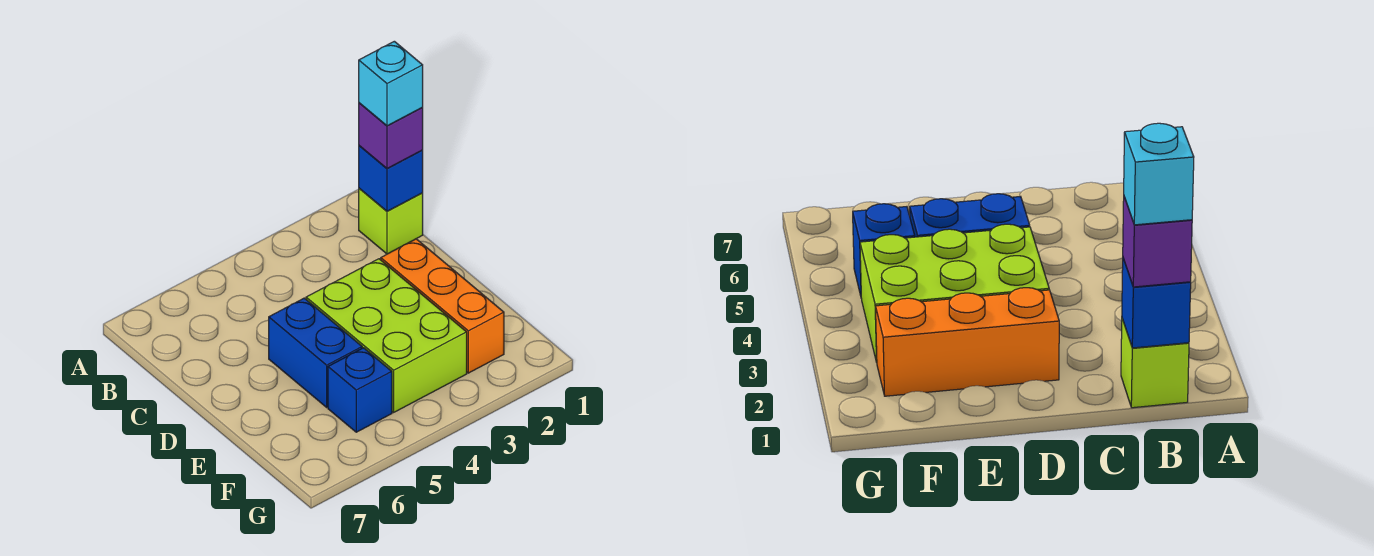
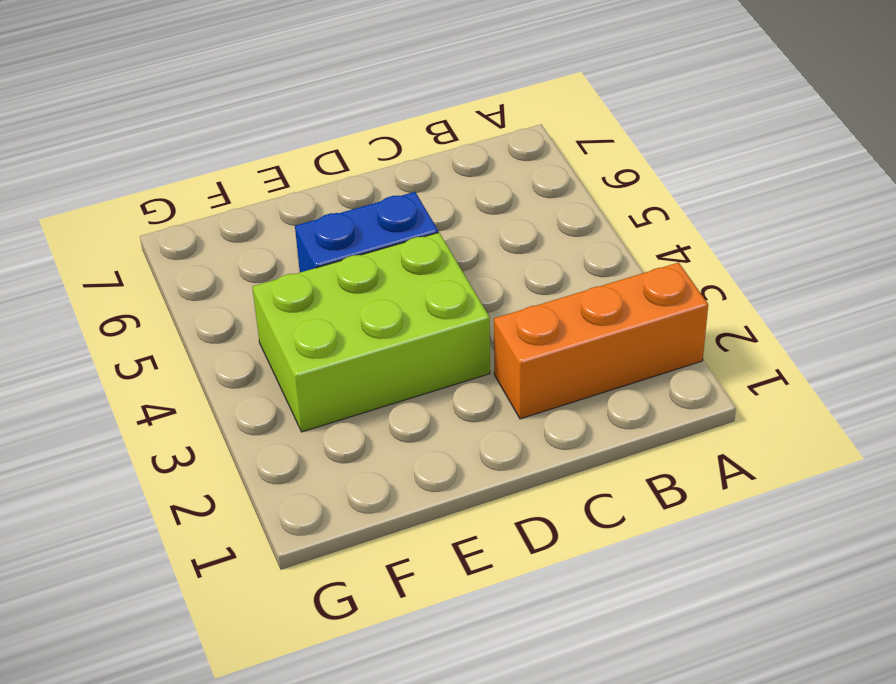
orange brick A2:C2 level 1 -> orange brick D2:F2 level 1
none -> lime brick B1 level 1
none -> blue brick F5 level 1

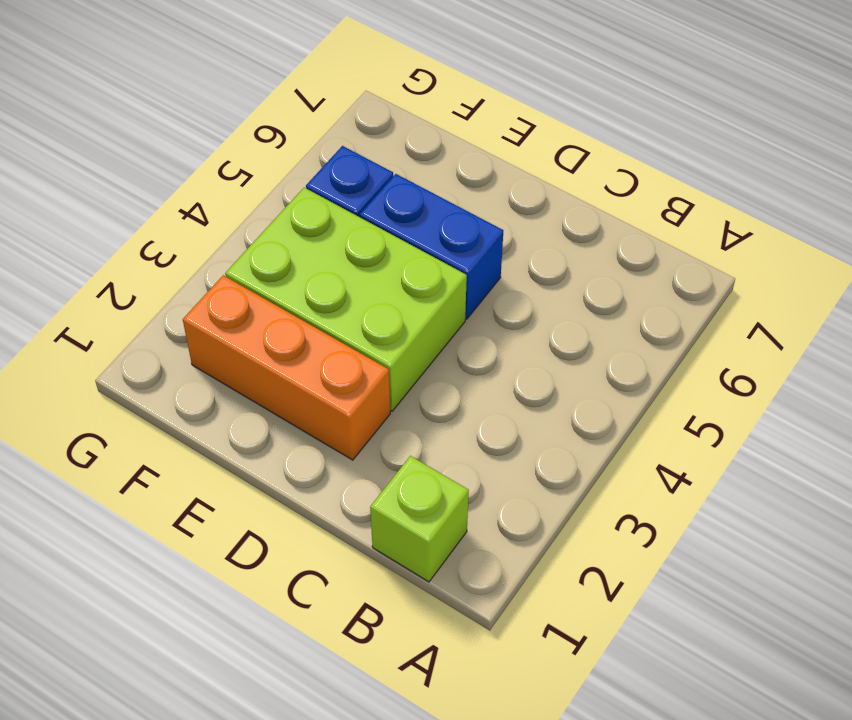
none -> blue brick B1 level 2
none -> purple brick B1 level 3

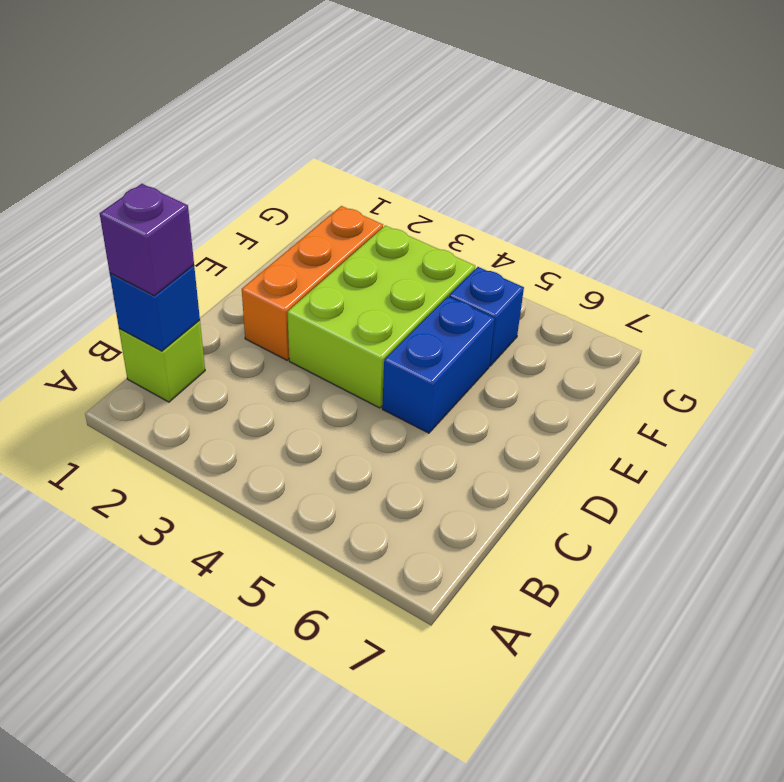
none -> cyan brick B1 level 4

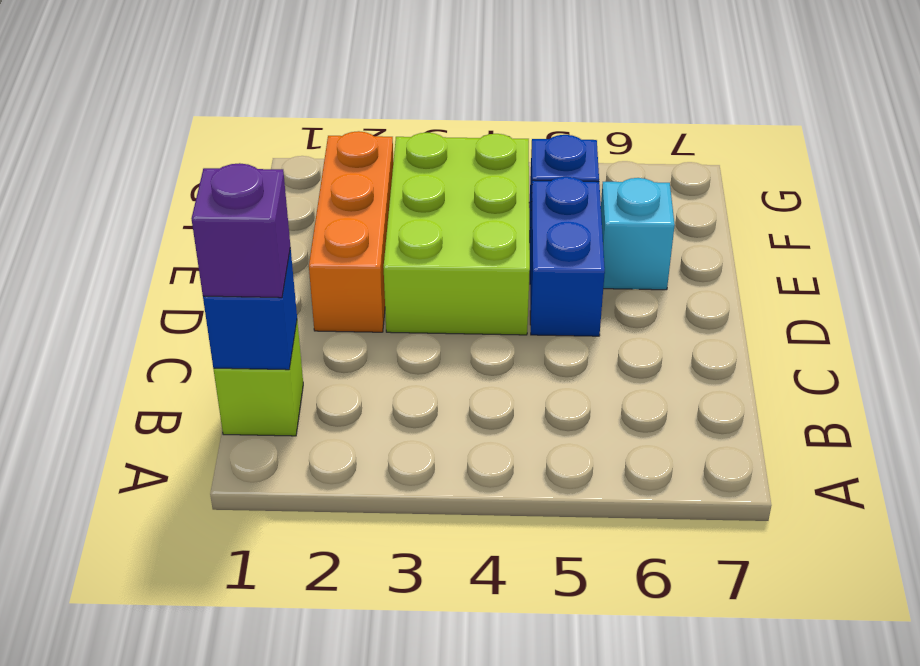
cyan brick E6 level 1 -> cyan brick B1 level 4

